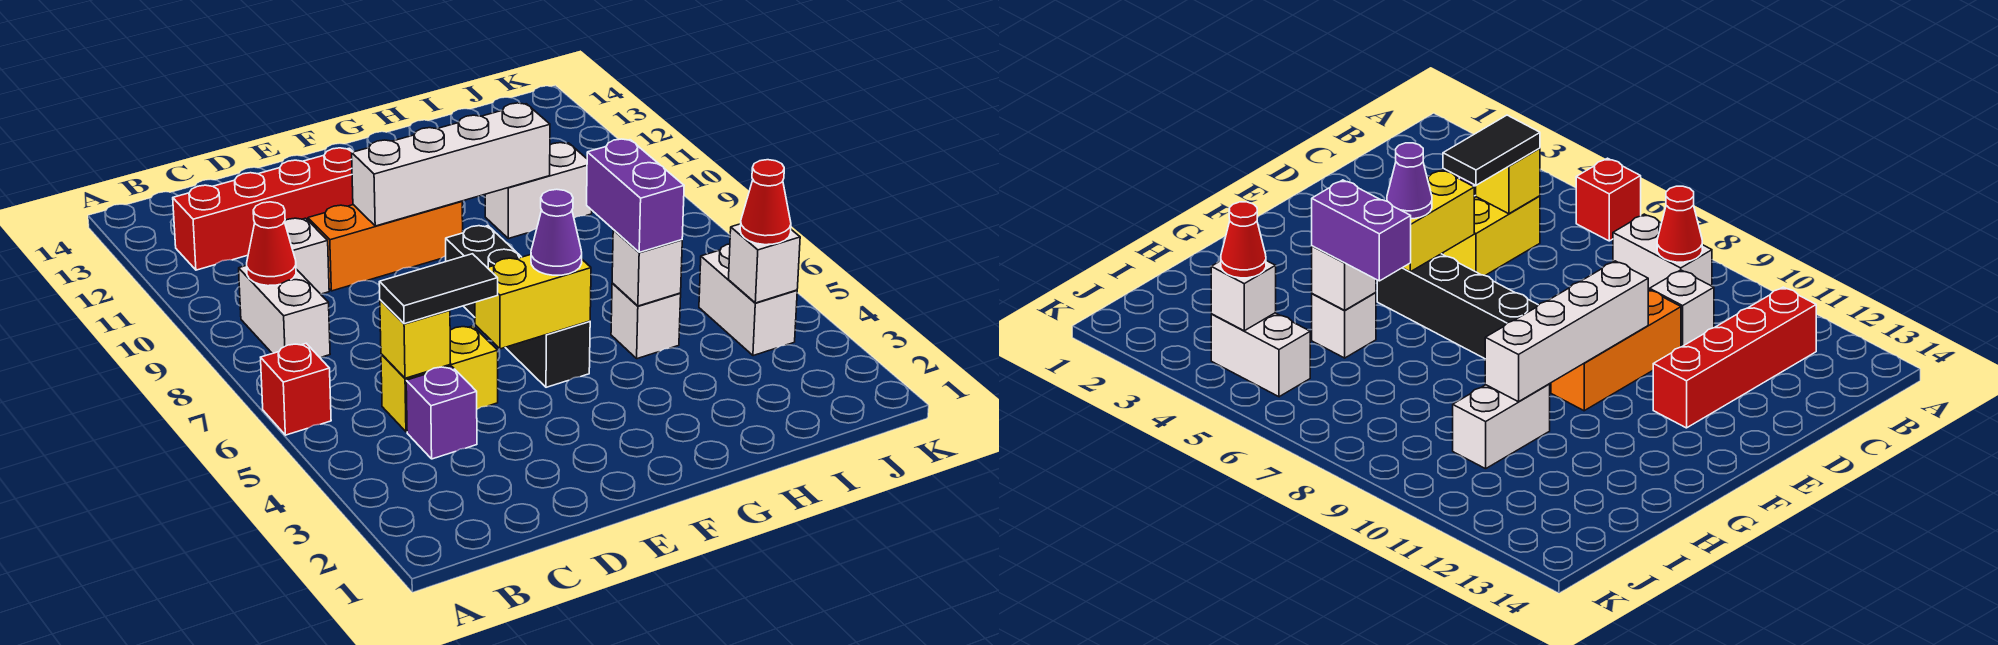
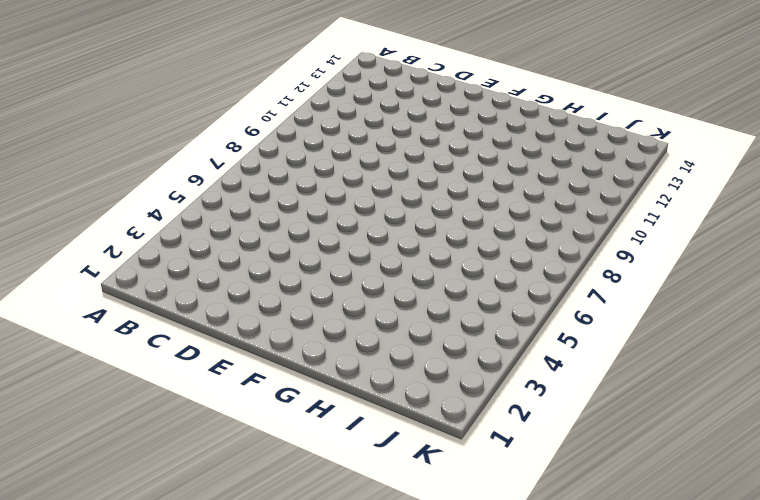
none -> red brick A6 level 1
none -> white brick B8:B9 level 1
none -> red brick B12:E12 level 1

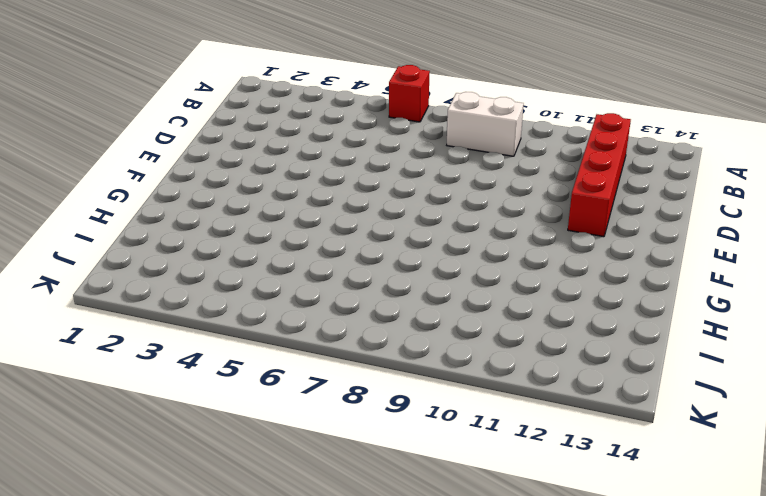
none -> purple brick C4 level 1
none -> yellow brick C5:D5 level 1
none -> white brick C10 level 1

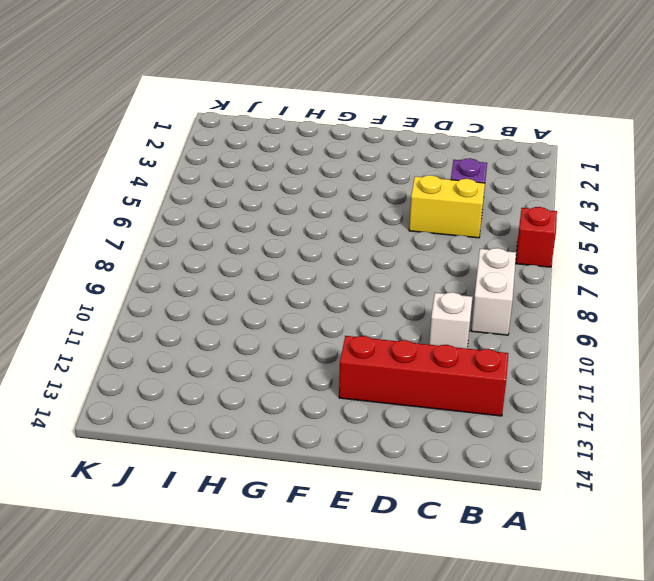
none -> orange brick D10:F10 level 1
none -> black brick F5:F8 level 1
none -> white brick H5 level 1

